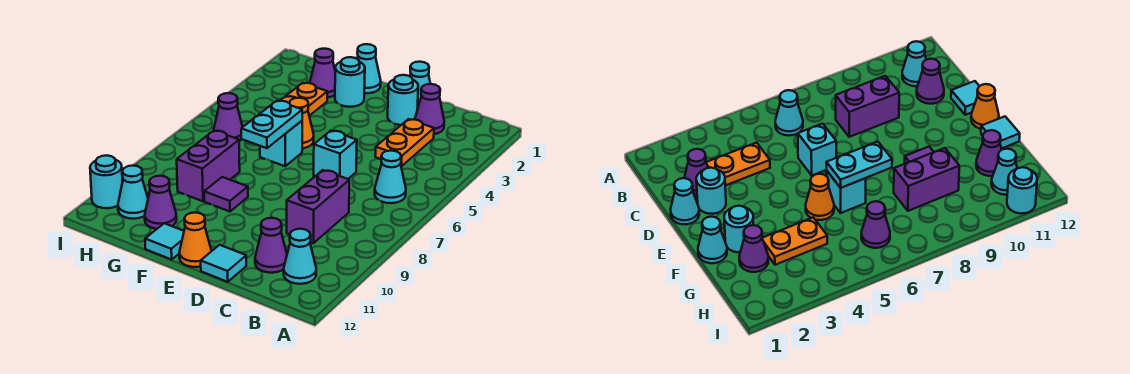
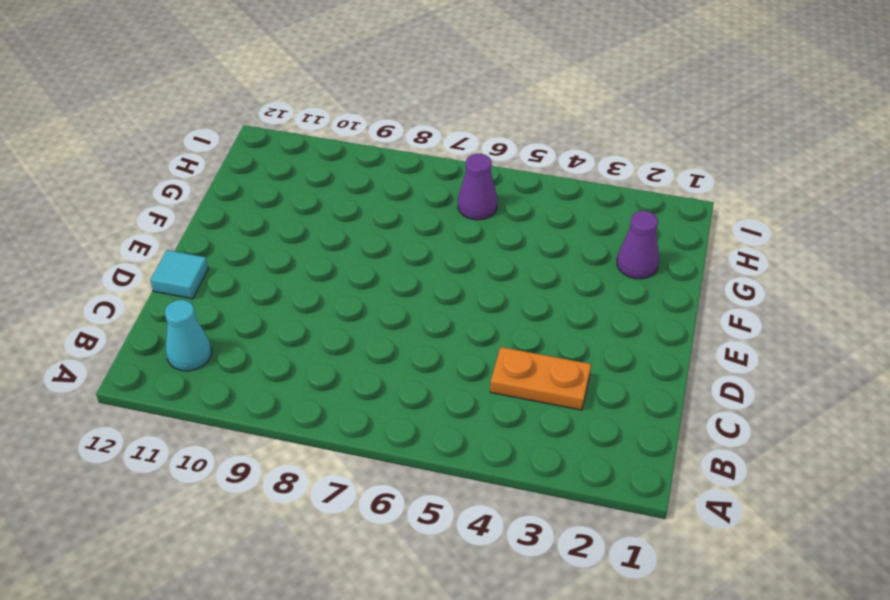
none -> cyan cone B6 level 1
none -> purple cone C2 level 1
none -> purple brick C8:C9 level 1

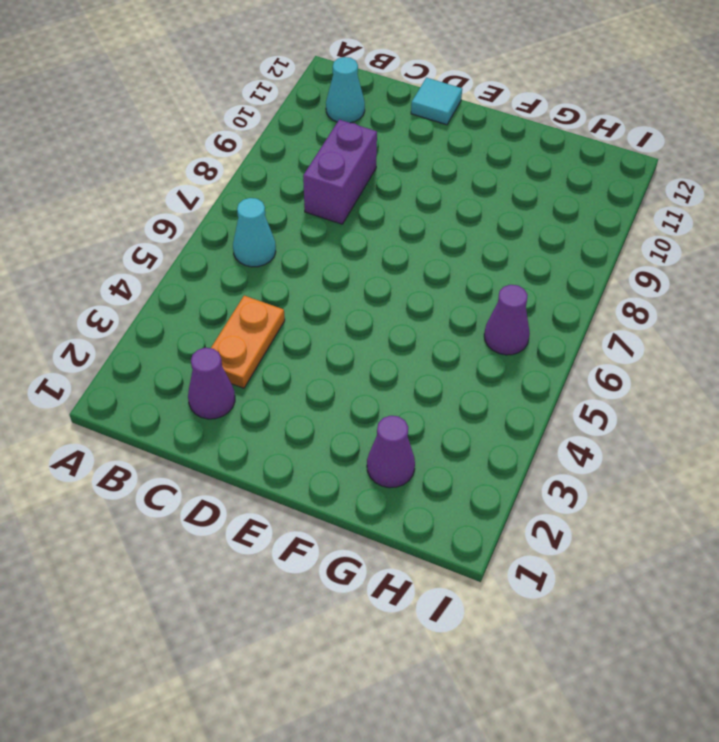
none -> purple cone C11 level 1
none -> cyan cone D1 level 1
none -> cyan round brick D2 level 1

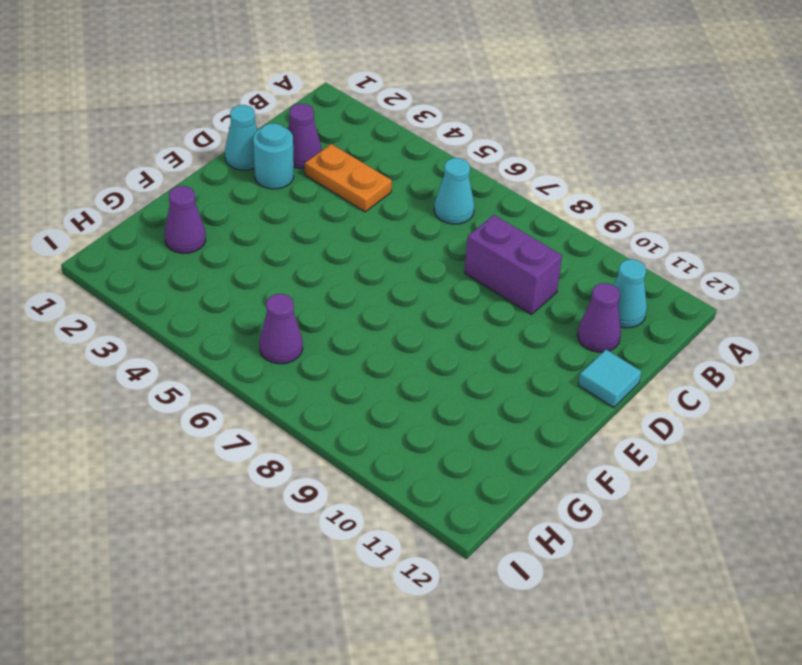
none -> cyan brick D6 level 1
none -> orange cone E12 level 1
none -> cyan cone F1 level 1

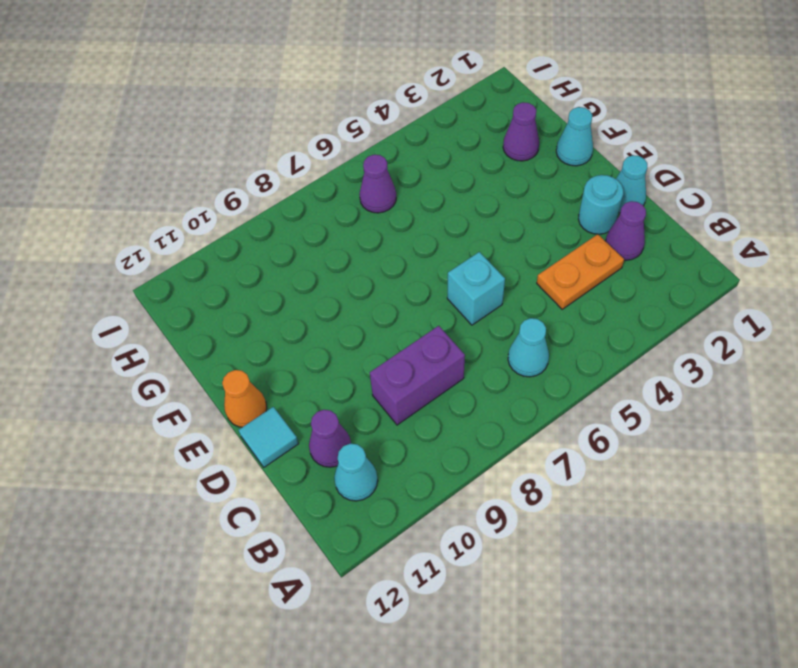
none -> cyan round brick F2 level 1
none -> orange cone F5 level 1
none -> cyan brick F6 level 1

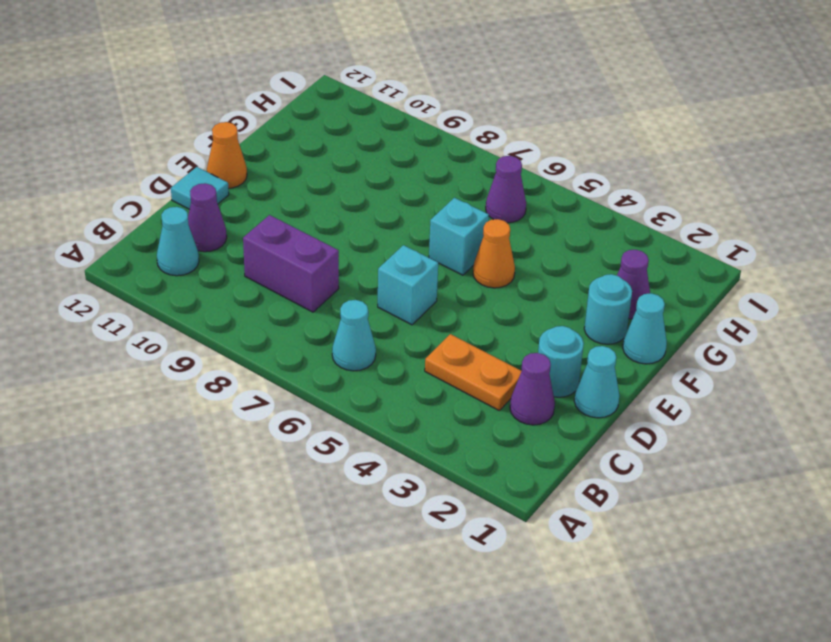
none -> purple tile F9 level 1
none -> cyan tile F12 level 1
none -> orange plate G3:G4 level 1

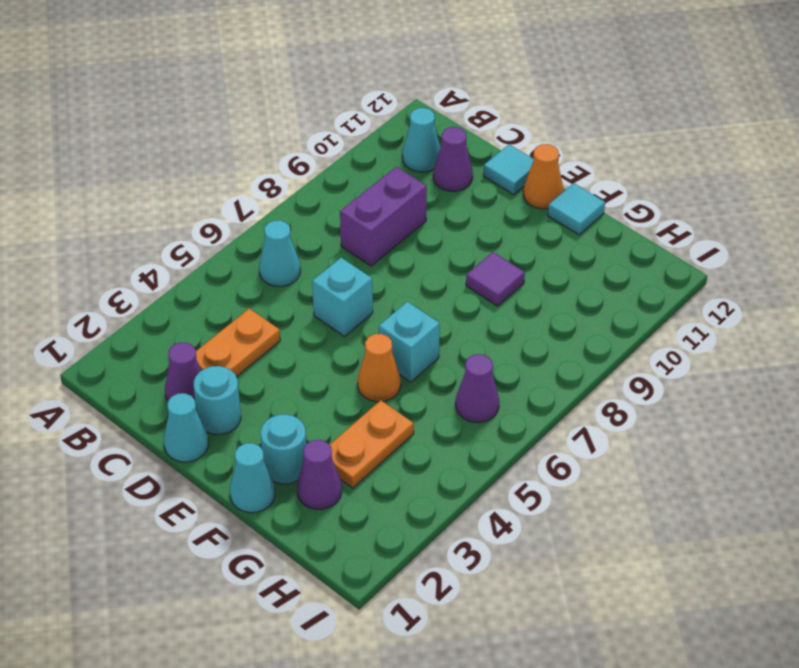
none -> purple brick G8:G9 level 1
none -> purple cone G11 level 1
none -> cyan cone H11 level 1

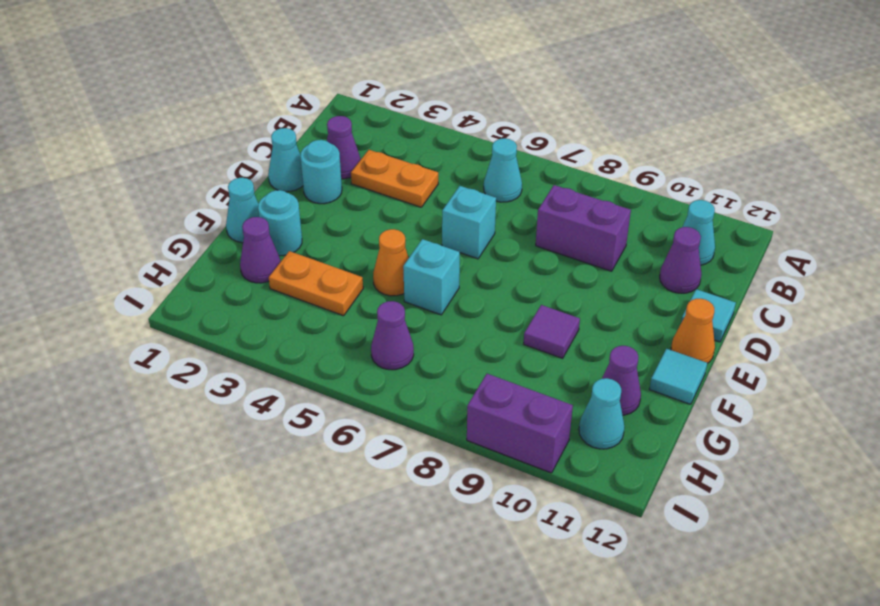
purple brick I9:I10 level 1 -> purple brick G8:G9 level 1
none -> cyan round brick I11 level 1
none -> cyan plate F6:F7 level 2

